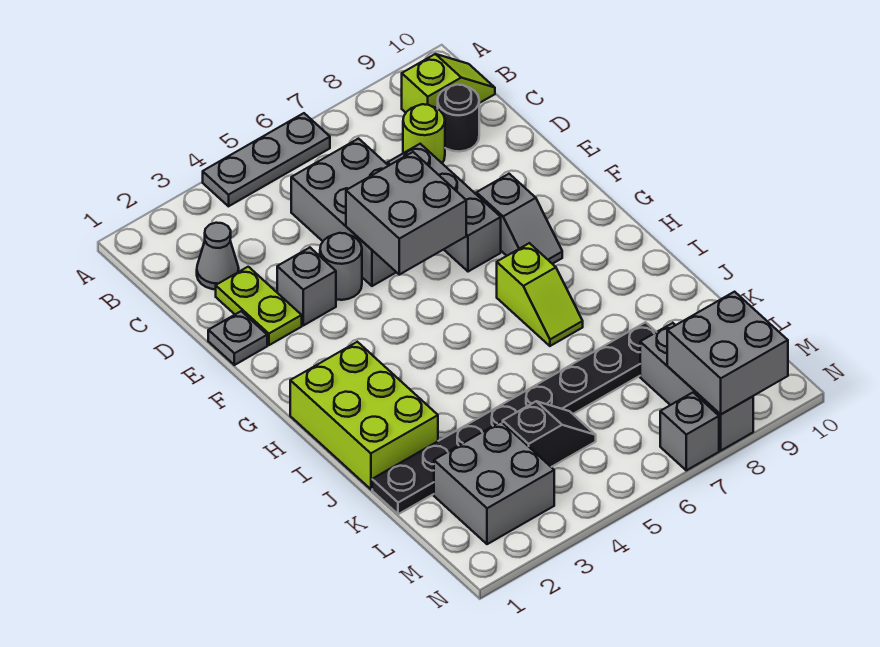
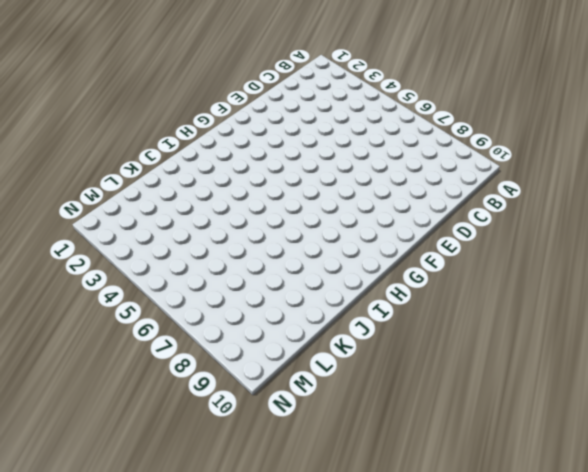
none -> grey plate A4:A6 level 1
none -> lime slope B9:B10 level 1 top 9
none -> grey cone C2 level 1

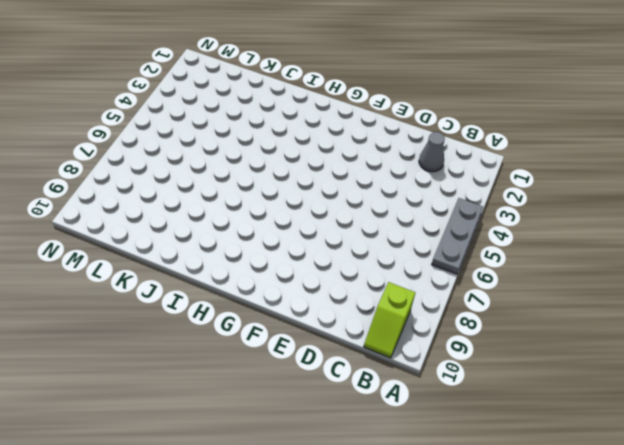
none -> grey brick C5:E6 level 1
none -> lime round brick C8 level 1
none -> black round brick C9 level 1

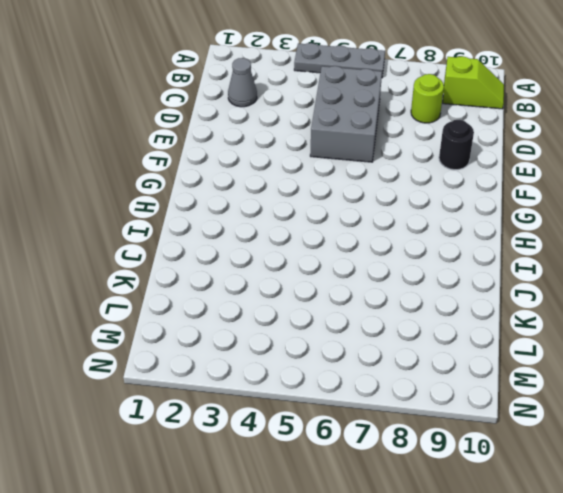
black round brick E9 level 1 -> black round brick C9 level 1
none -> lime plate D2:E2 level 1
none -> grey brick D7:F7 level 1
none -> grey plate E1 level 1

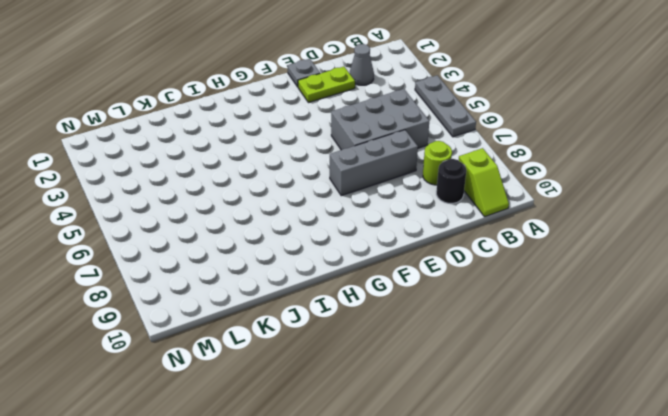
none -> grey brick E3 level 1
none -> grey round brick E4 level 1
none -> grey slope F8:G8 level 1 top F

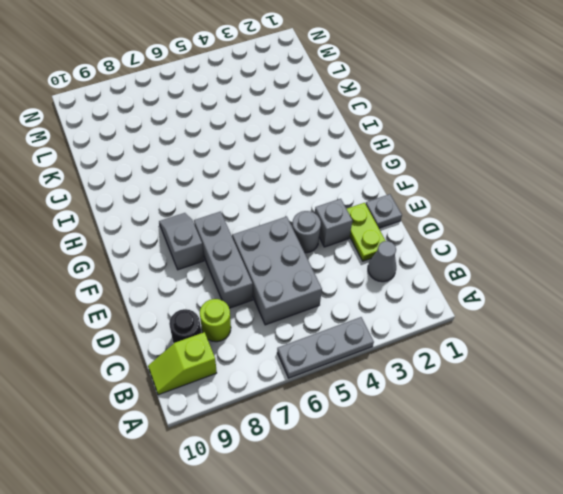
none -> lime brick H1:J2 level 1
none -> lime slope H7:I7 level 1 top H
none -> black plate K1:K8 level 1

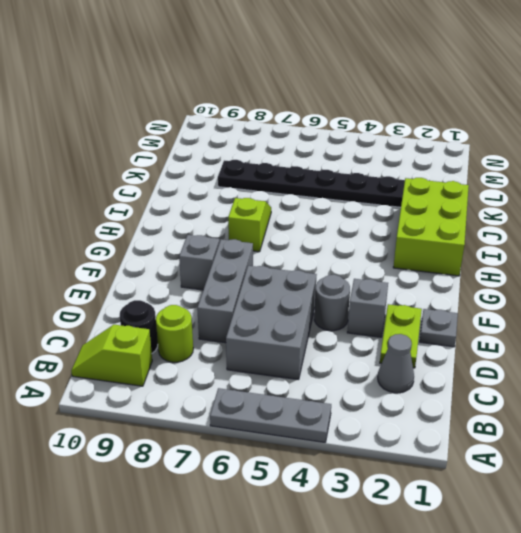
none -> grey brick L2:M3 level 1
none -> black slope L4:L5 level 1 top 4
none -> grey brick L8:N8 level 1

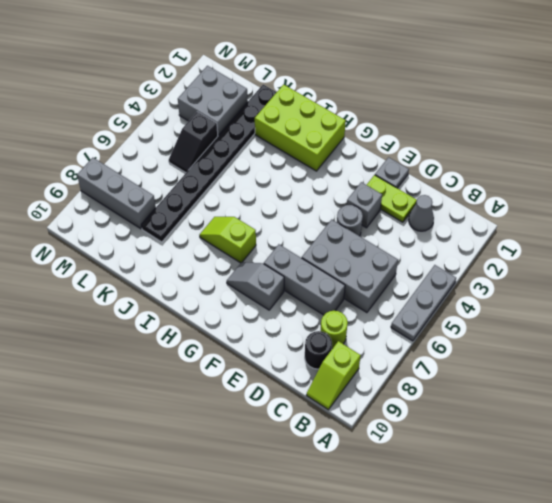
none -> grey brick N7 level 1
none -> grey brick E5:F6 level 2
none -> grey brick M8:N9 level 2

